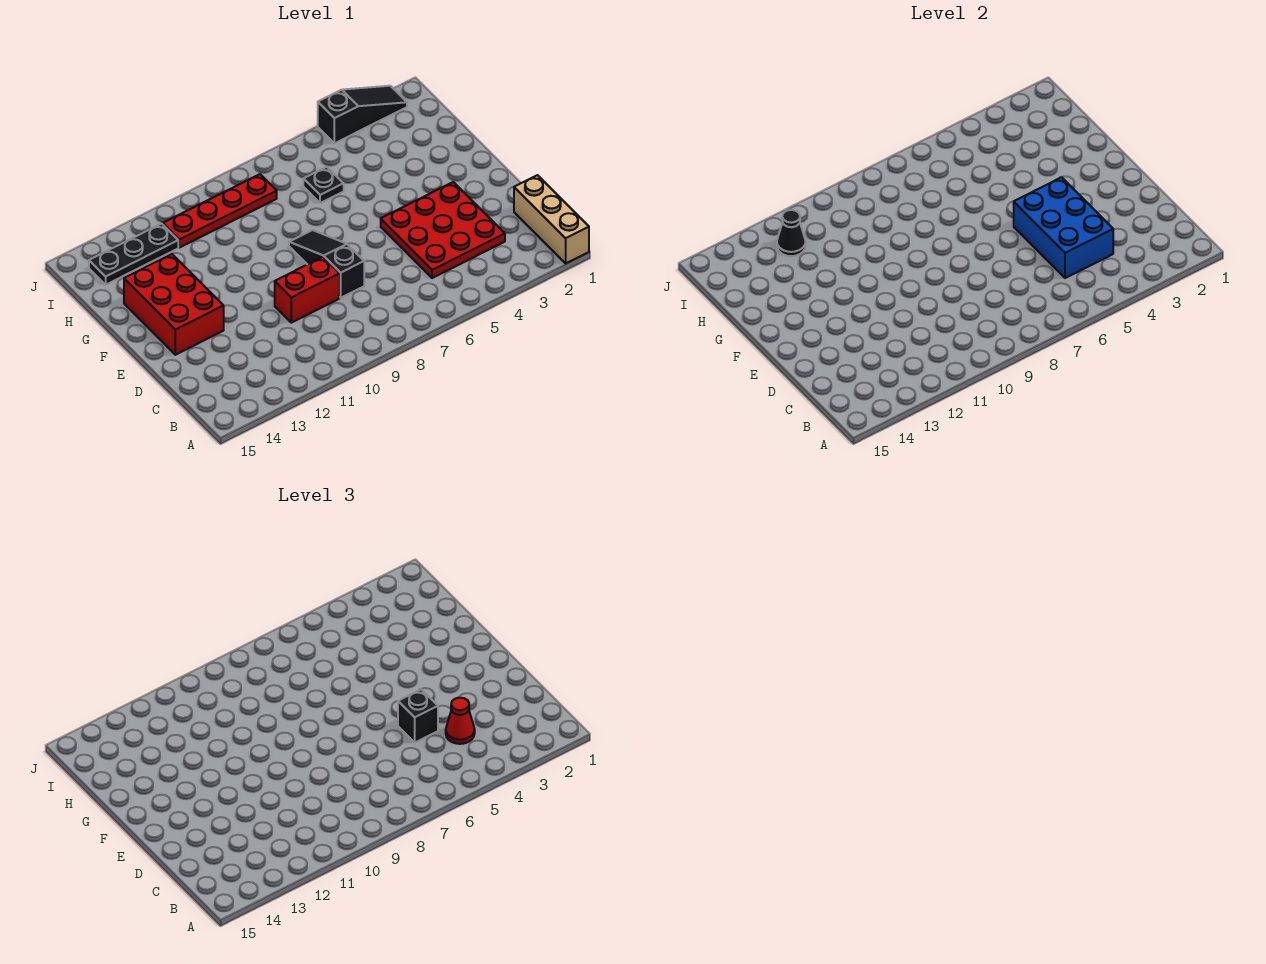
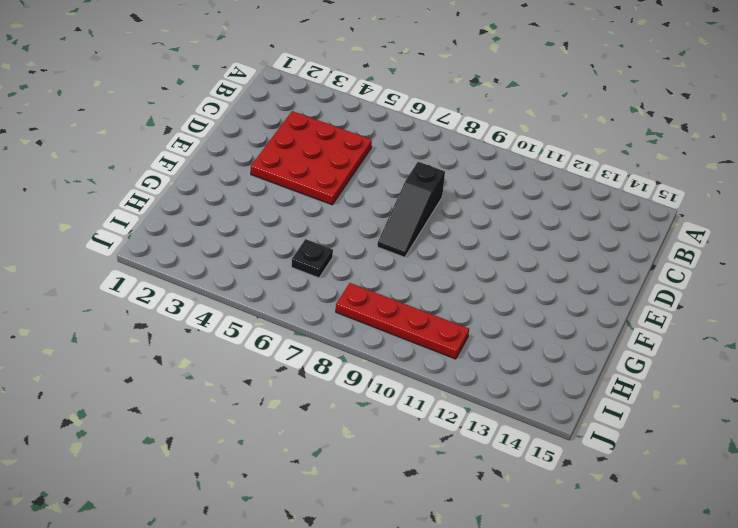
none -> tan brick A1:C1 level 1
none -> red brick D9:D10 level 1
none -> red brick E13:G14 level 1

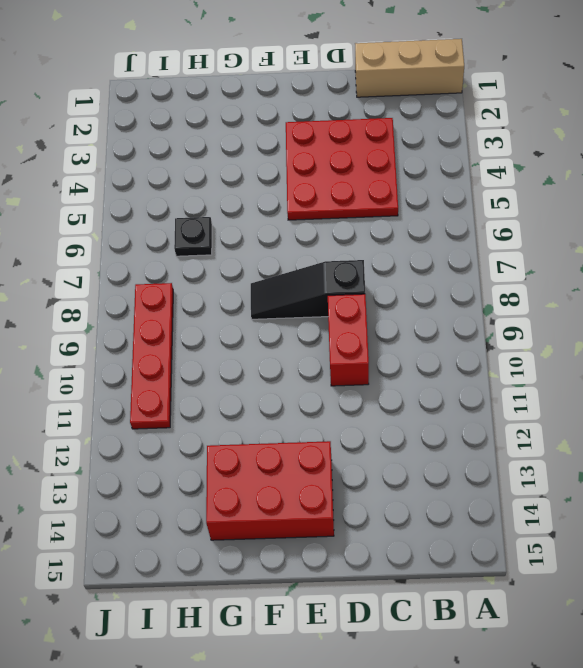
none -> black plate I12:I14 level 1
none -> black slope J2:J4 level 1 top 4
none -> blue brick C4:E5 level 2

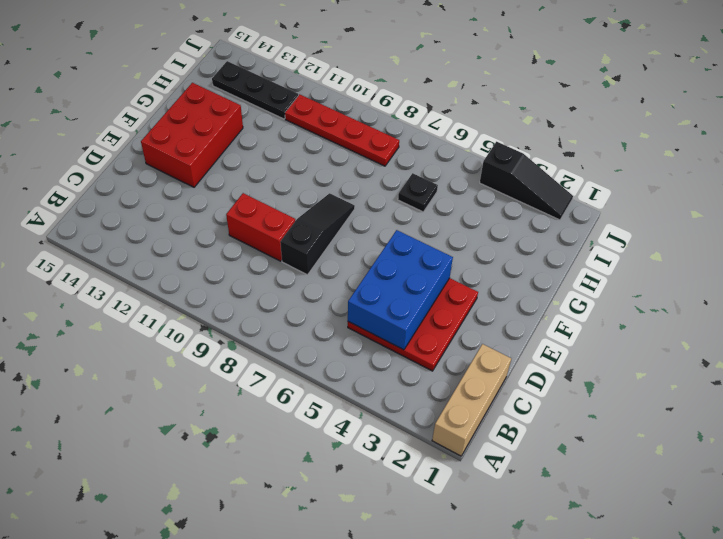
none -> black cone I12 level 2
none -> red cone C4 level 3
none -> black brick D5 level 3

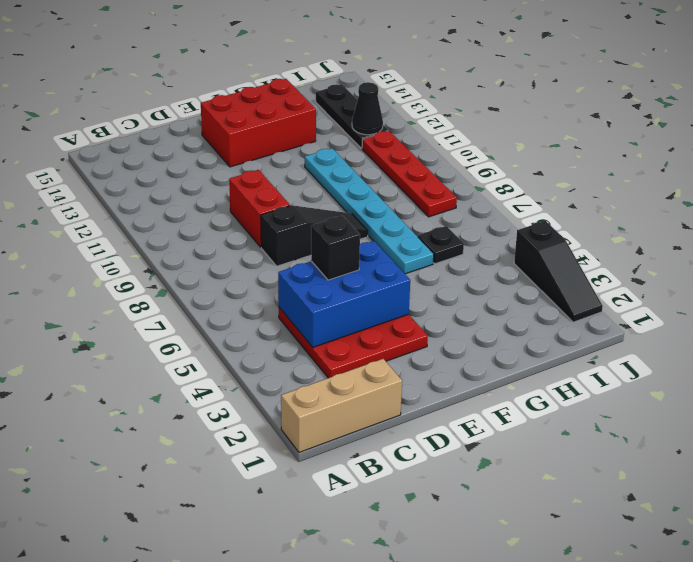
cyan plate G6:G11 level 1 -> none
none -> red cone C4 level 3

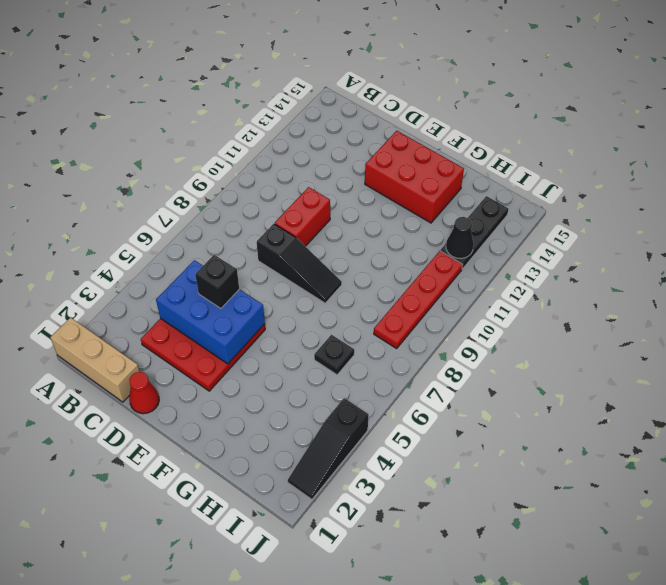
red cone D1 level 1 -> red cone C4 level 3

